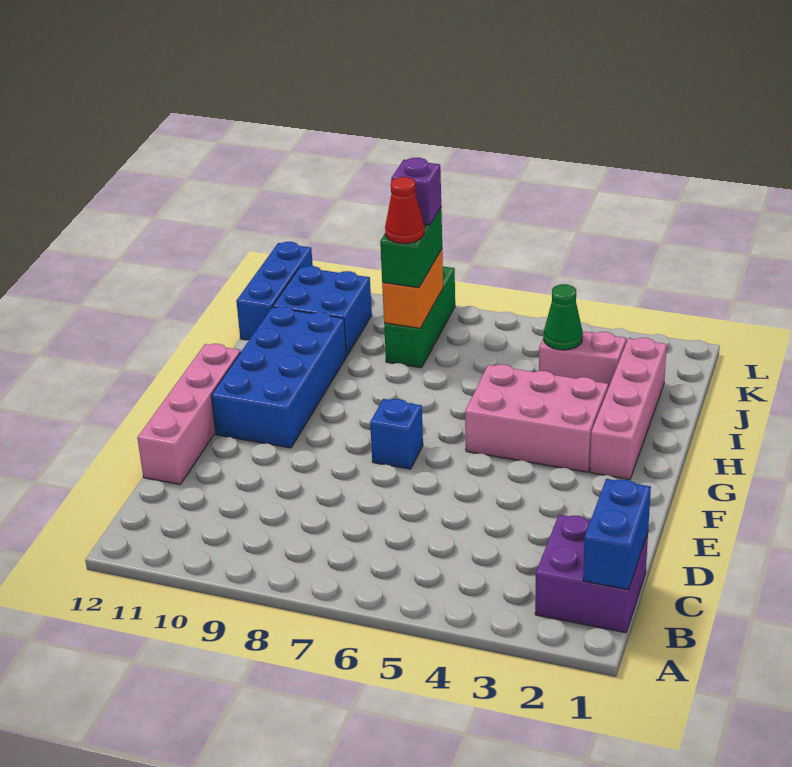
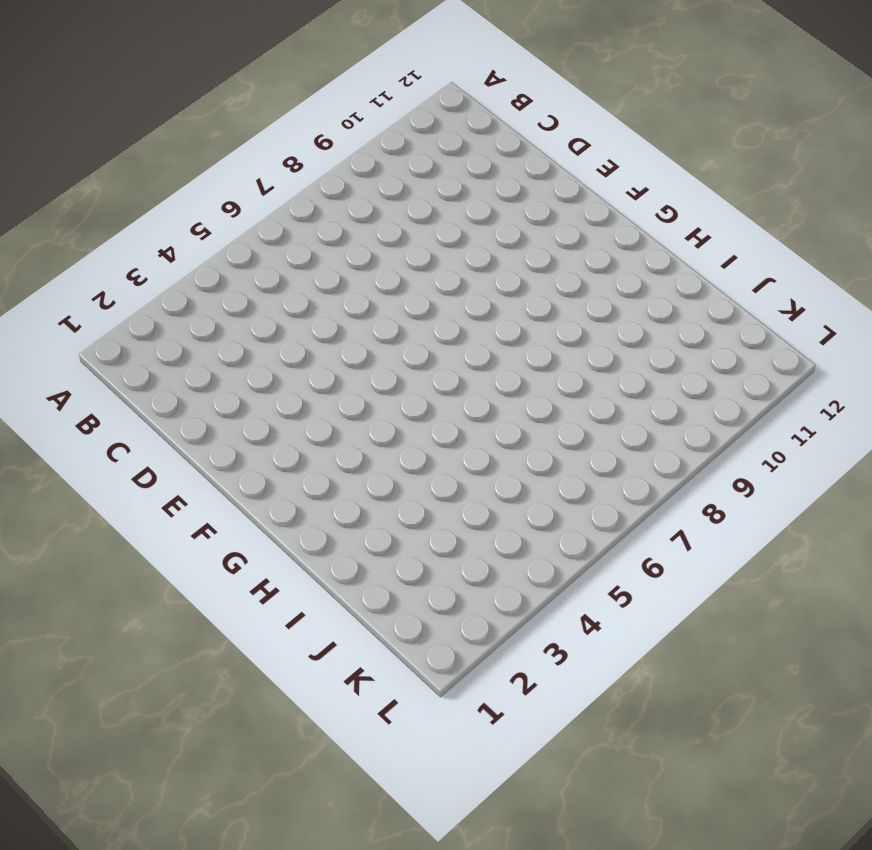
none -> purple brick B1:C2 level 1
none -> pink brick D12:G12 level 1
none -> blue brick F7 level 1

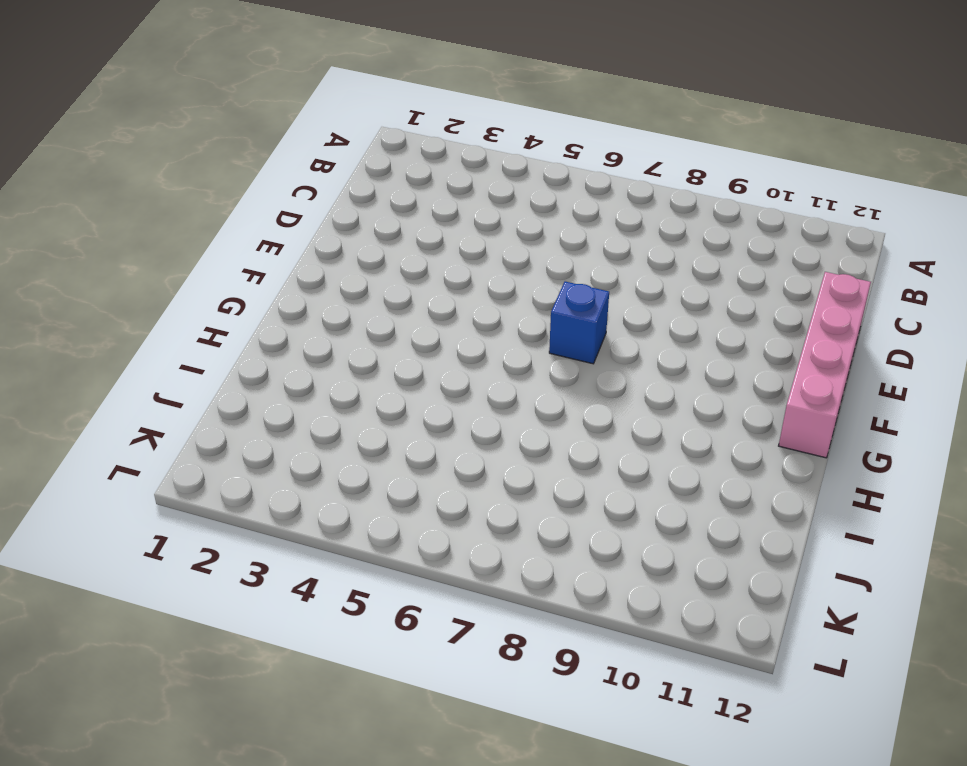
none -> purple brick B1:C2 level 1
none -> blue brick F10:I11 level 1
none -> pink brick G2:J2 level 1

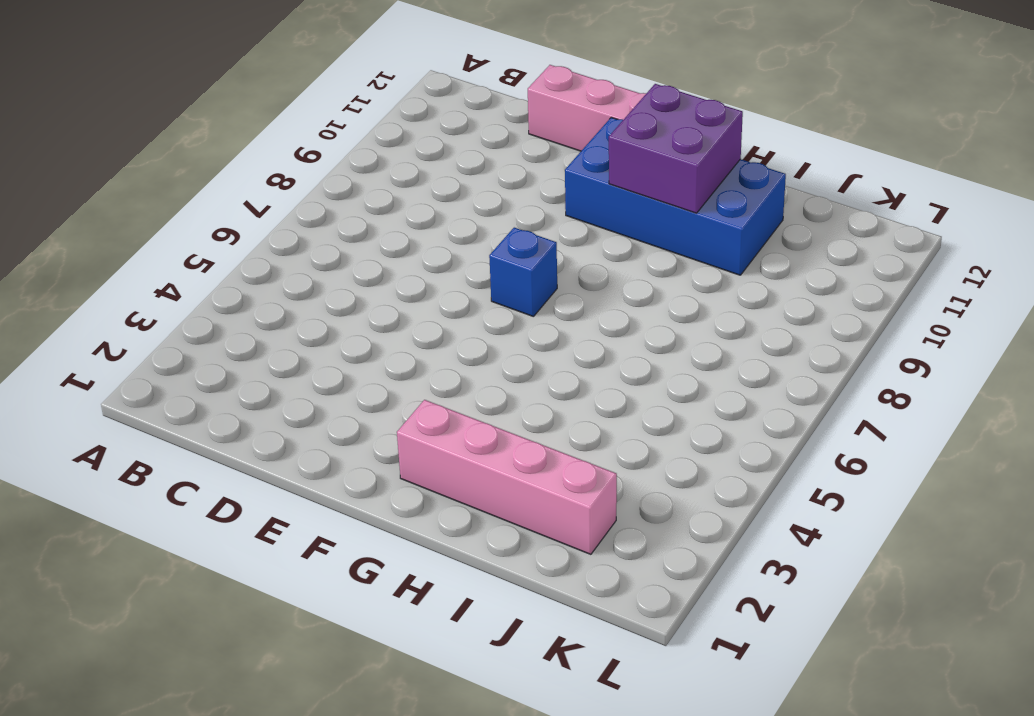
purple brick G10:H11 level 2 -> purple brick B1:C2 level 1
none -> pink brick G3:H5 level 1
none -> pink brick J3:J4 level 1
none -> green brick J8:L8 level 1

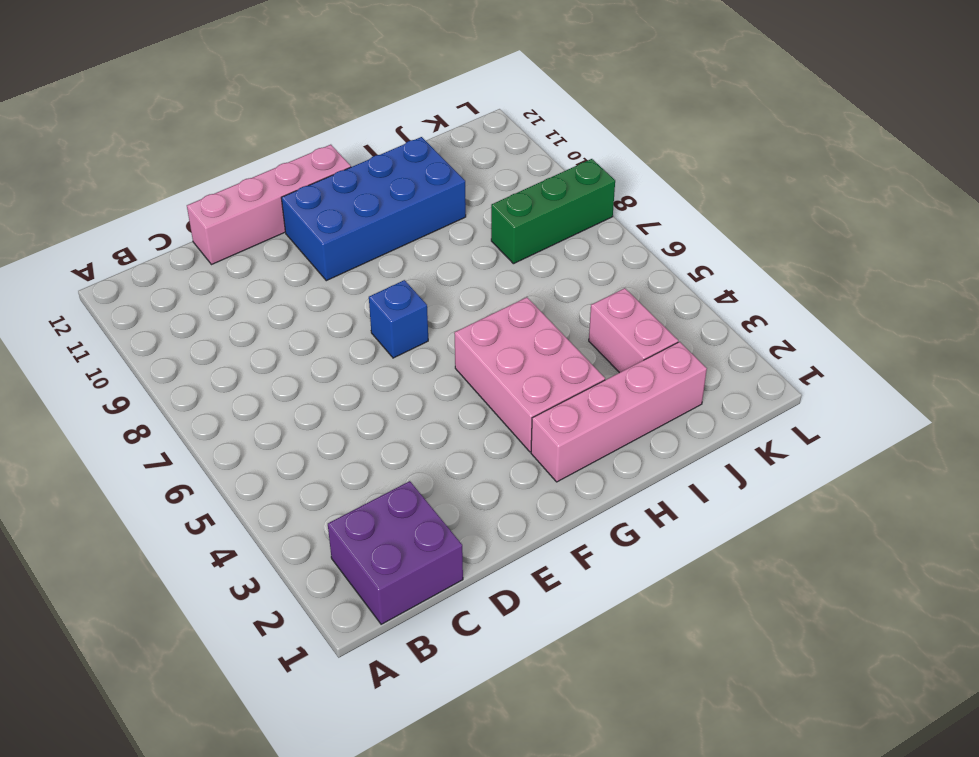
none -> blue brick J10:K11 level 1
none -> blue brick J12:L12 level 1
none -> blue brick B1:C1 level 2

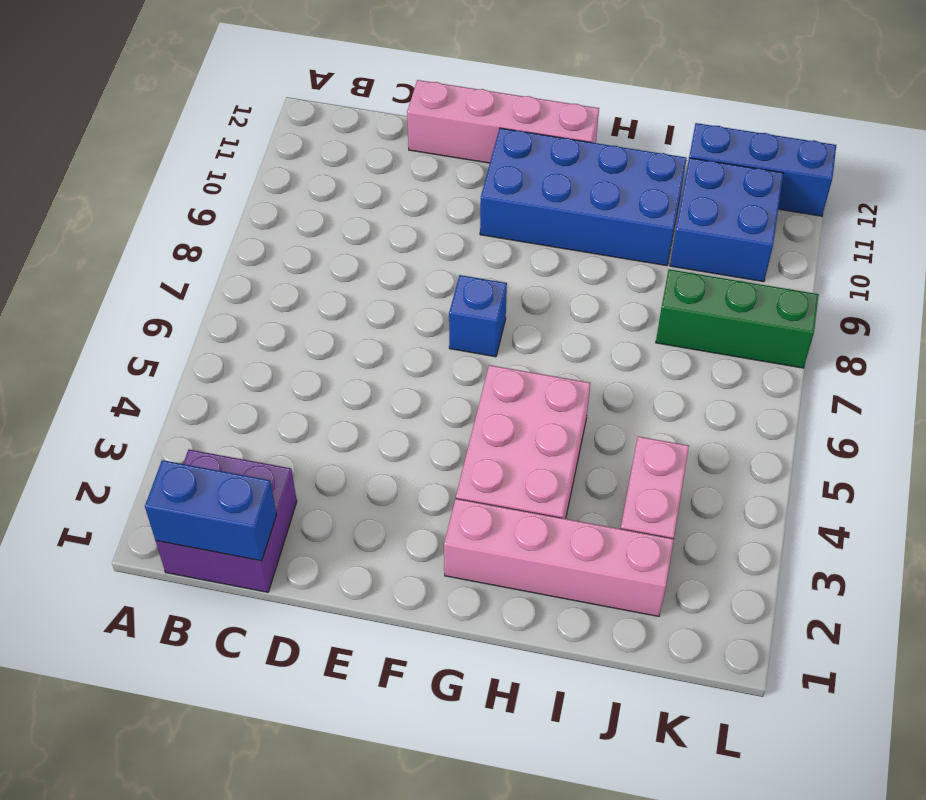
none -> green cone J4 level 2
none -> orange brick J8:K8 level 2
none -> green brick J8:K8 level 3

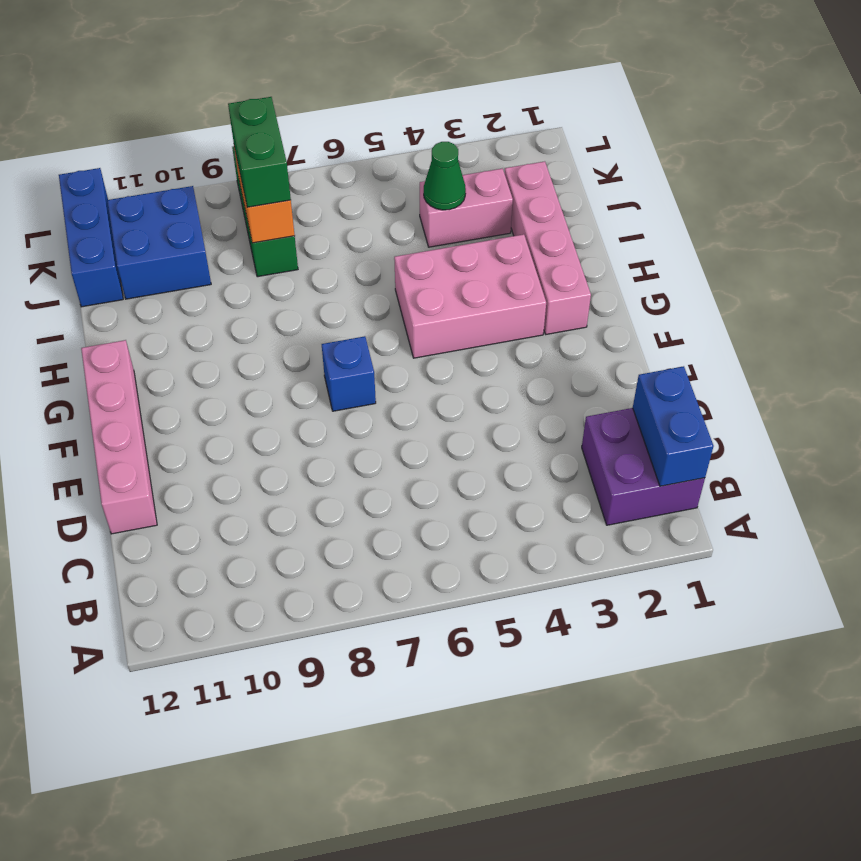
none -> blue brick F10:I11 level 1
none -> red cone J8 level 4
none -> purple brick K8 level 4

